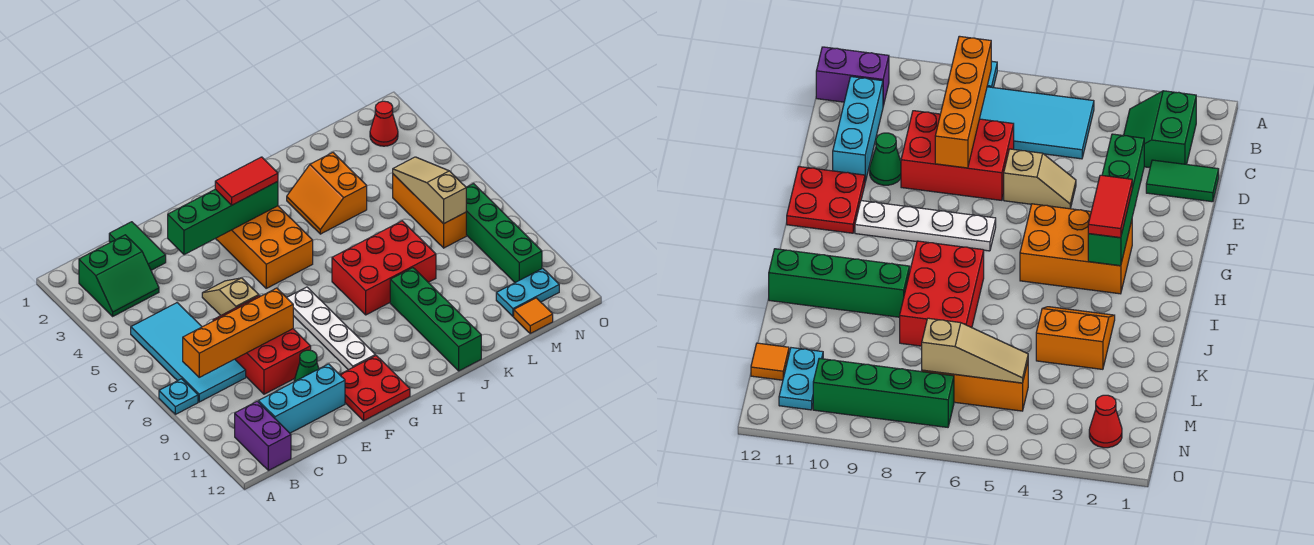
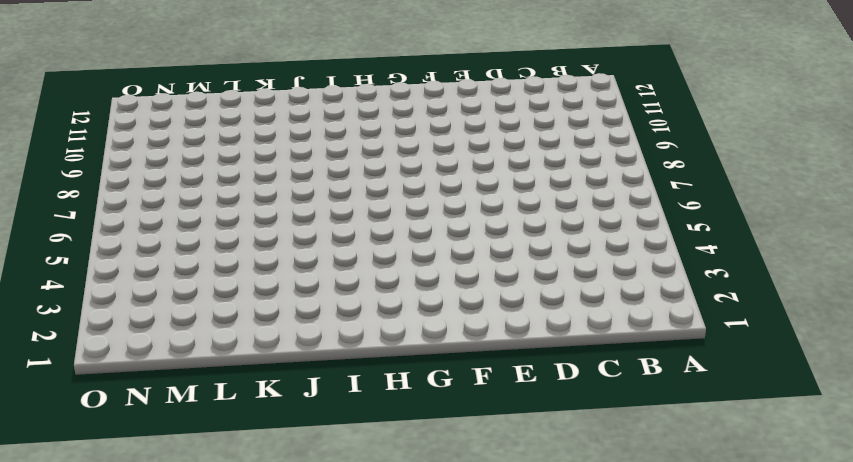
none -> cyan plate A8 level 1
none -> green slope B2:C3 level 1 top 2
none -> cyan tile B5:C8 level 1

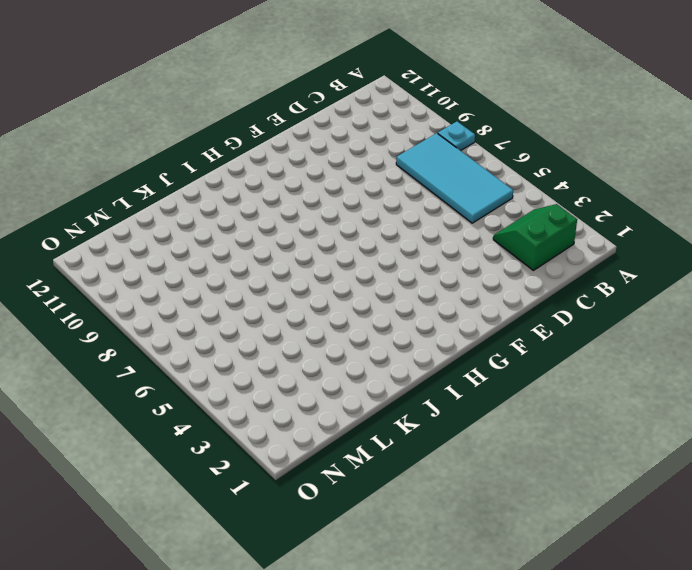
none -> purple brick B11:B12 level 1
none -> cyan brick C11:E11 level 1
none -> green tile D1:D2 level 1

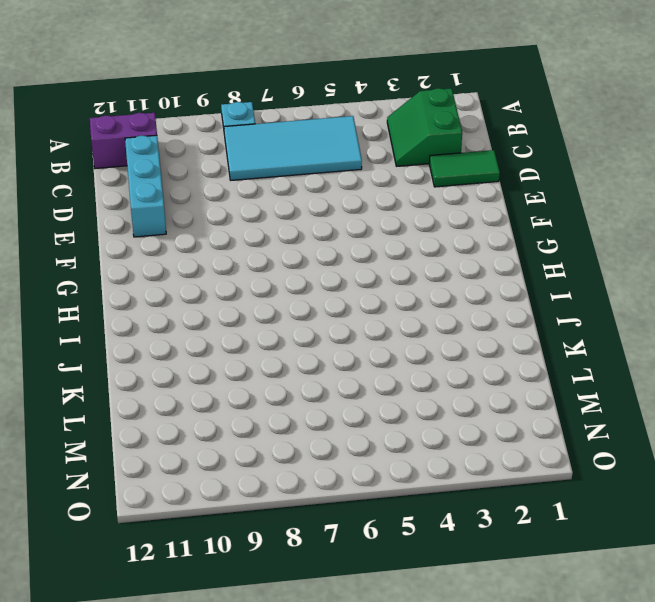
none -> red brick D7:E9 level 1
none -> tan slope E5:E6 level 1 top 6
none -> green cone E10 level 1

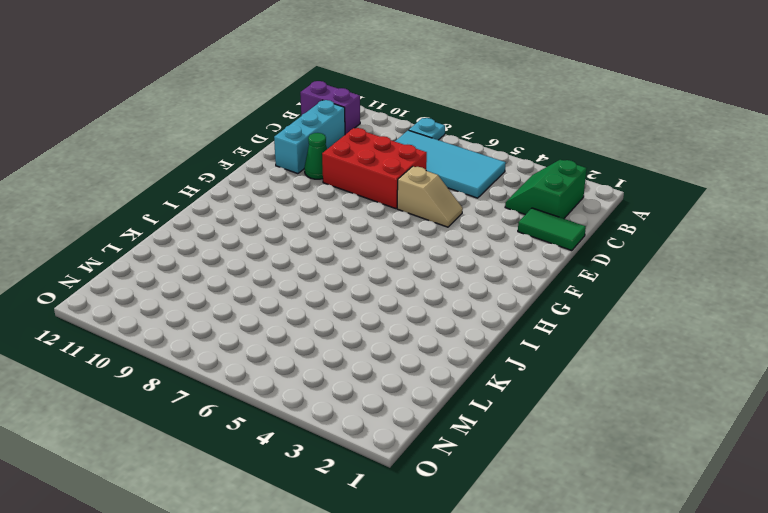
none -> red plate F11:G12 level 1
none -> orange brick G3:H5 level 1
none -> white plate G7:G10 level 1

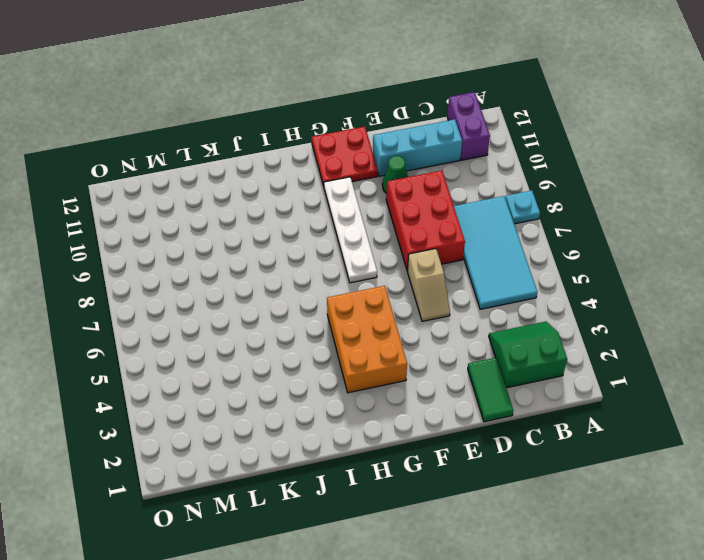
none -> red brick I7:K8 level 1
none -> orange slope J3:K4 level 1 top K
none -> green brick J9:J12 level 1

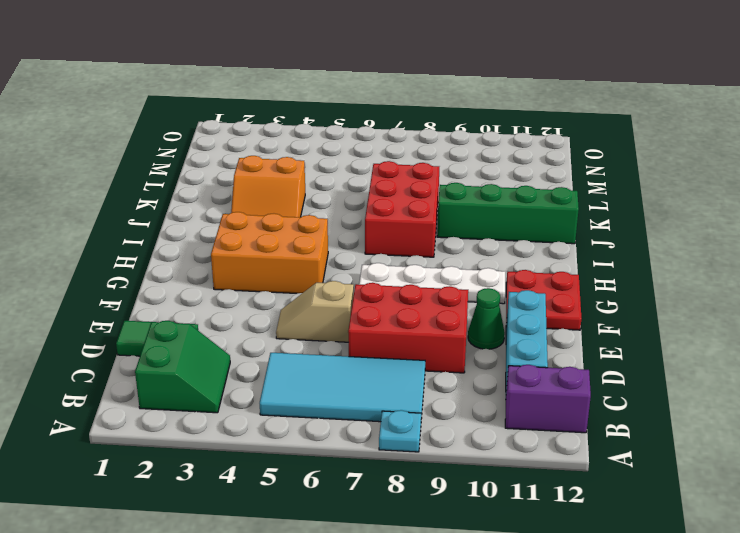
none -> orange brick M5:M7 level 1
none -> cyan plate M11:N11 level 1
none -> orange tile M12 level 1

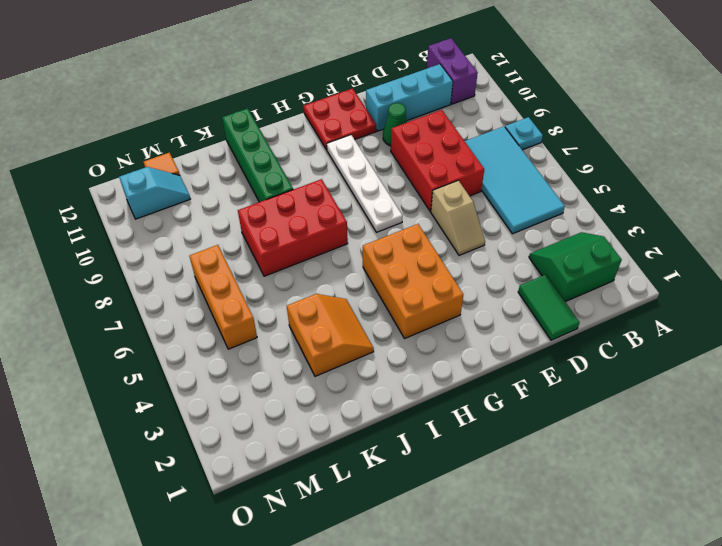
cyan slope M11:N11 level 1 top N -> cyan plate M11:N11 level 1
none -> red cone N2 level 1
none -> green brick N7:N10 level 1
none -> orange brick B8:E8 level 2

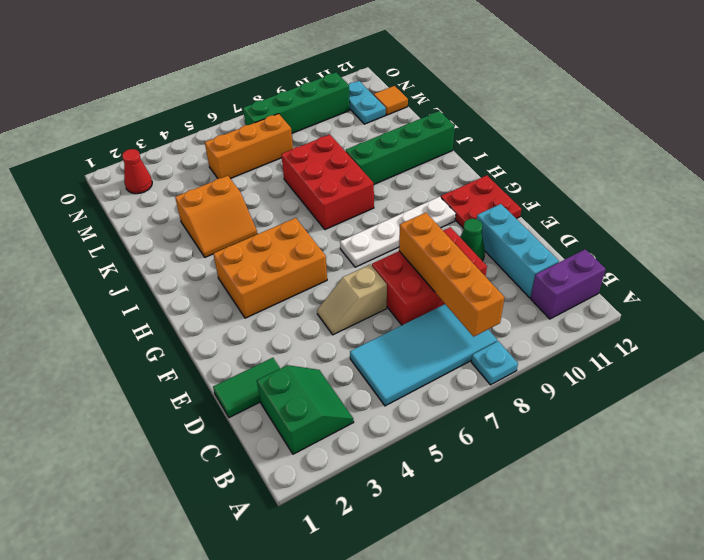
none -> green brick E3:H3 level 2
none -> tan slope M5:M7 level 2 top 7
none -> red tile G3:H3 level 3

